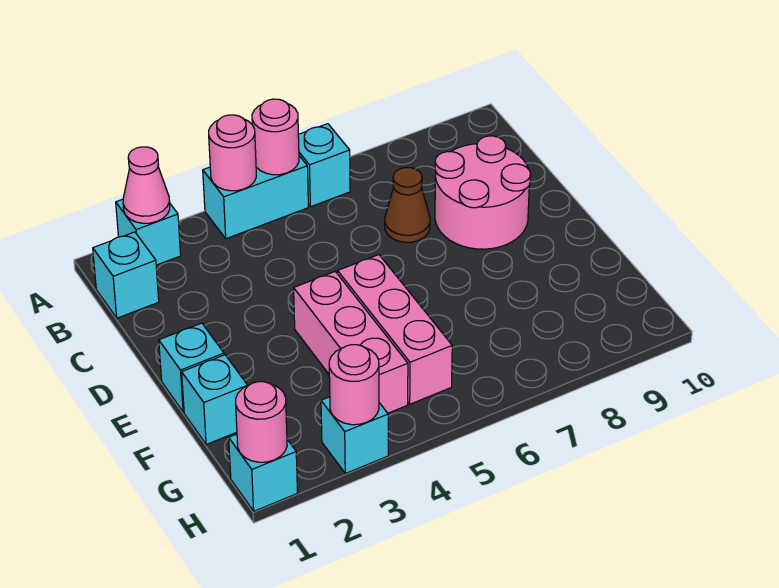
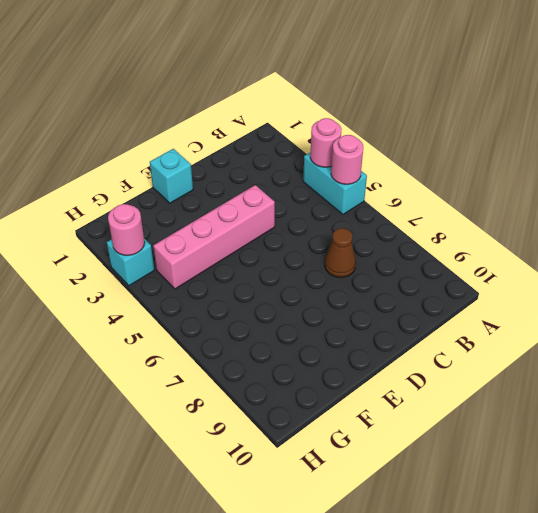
pink brick D4:G4 level 1 -> pink brick E4:G4 level 1
none -> cyan brick A2 level 1
none -> cyan brick A6 level 1
none -> cyan brick B1 level 1

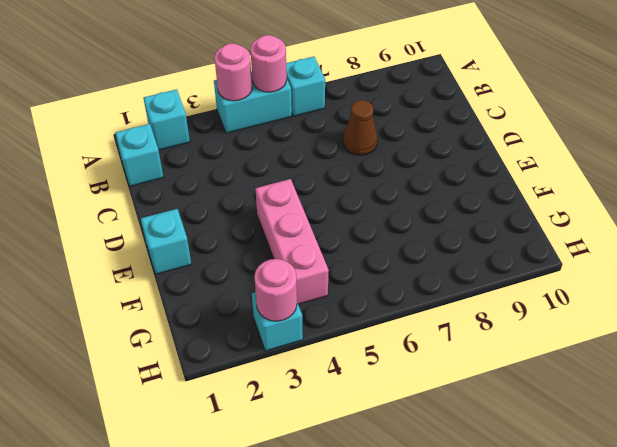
none -> pink round brick C8:D9 level 1
none -> pink brick E5:G5 level 1
none -> cyan brick F1 level 1

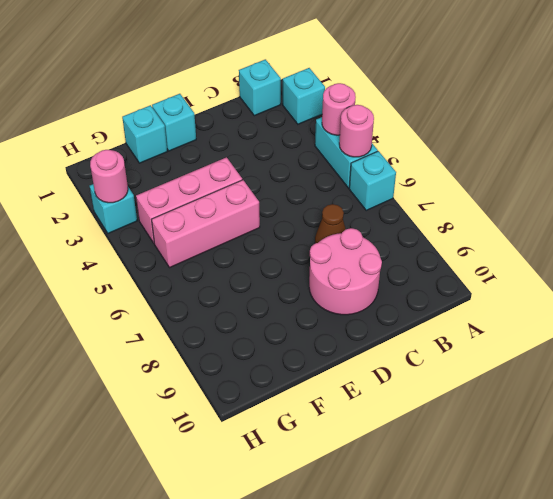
none -> cyan brick H1 level 1
none -> pink cone A2 level 2
none -> pink round brick H1 level 2

